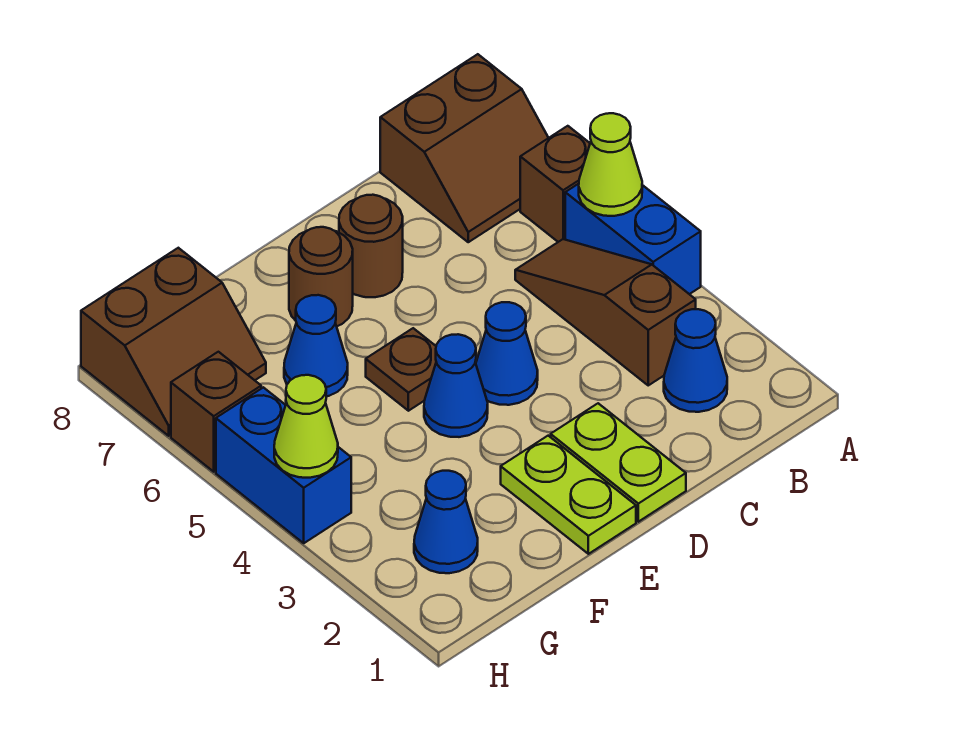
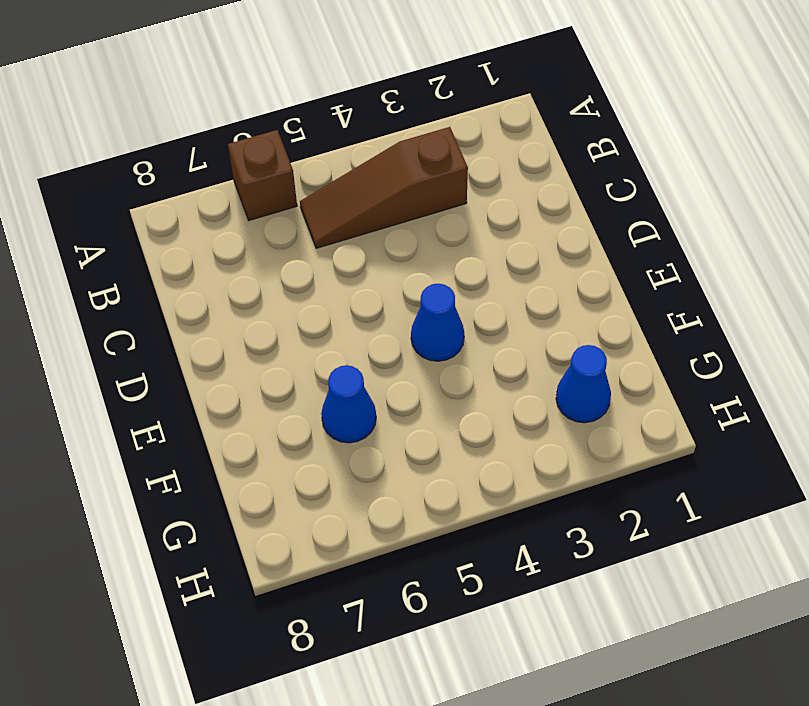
none -> blue brick A4:A5 level 1
none -> brown slope A7:B8 level 1 top 8
none -> blue cone B2 level 1

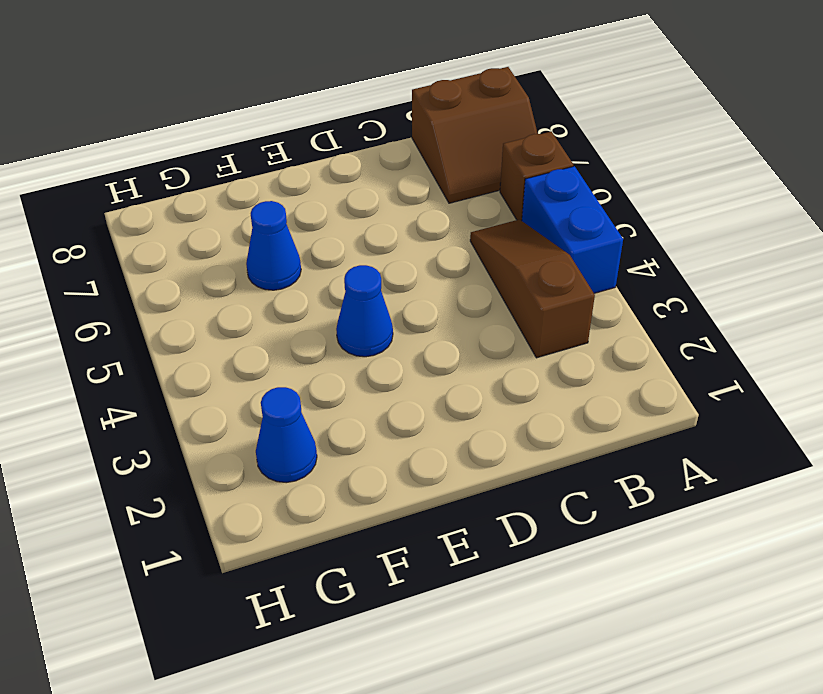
none -> blue cone B2 level 1
none -> lime plate D1:D2 level 1
none -> blue cone D4 level 1

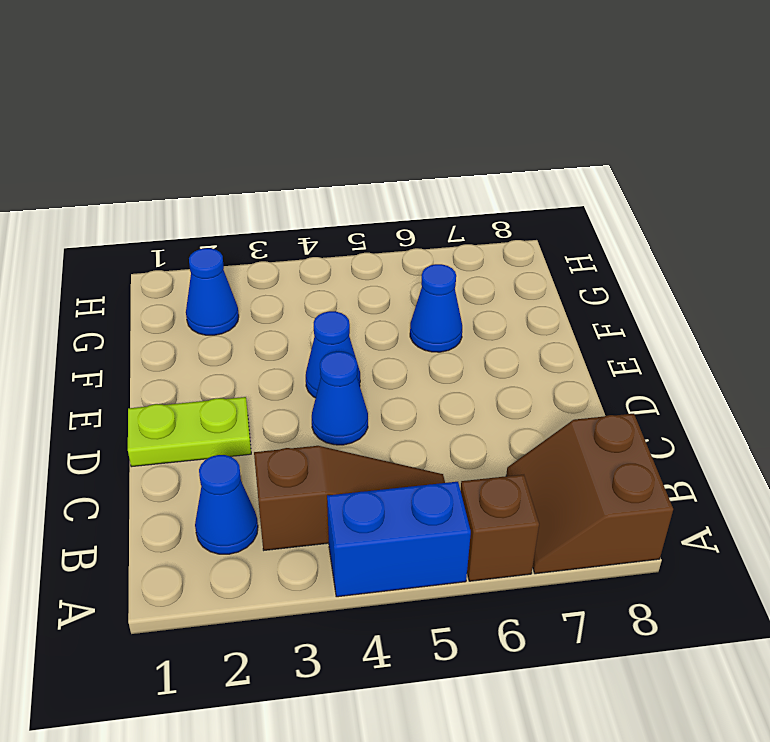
none -> brown round brick D7 level 1
none -> lime plate E1:E2 level 1
none -> brown plate E5 level 1

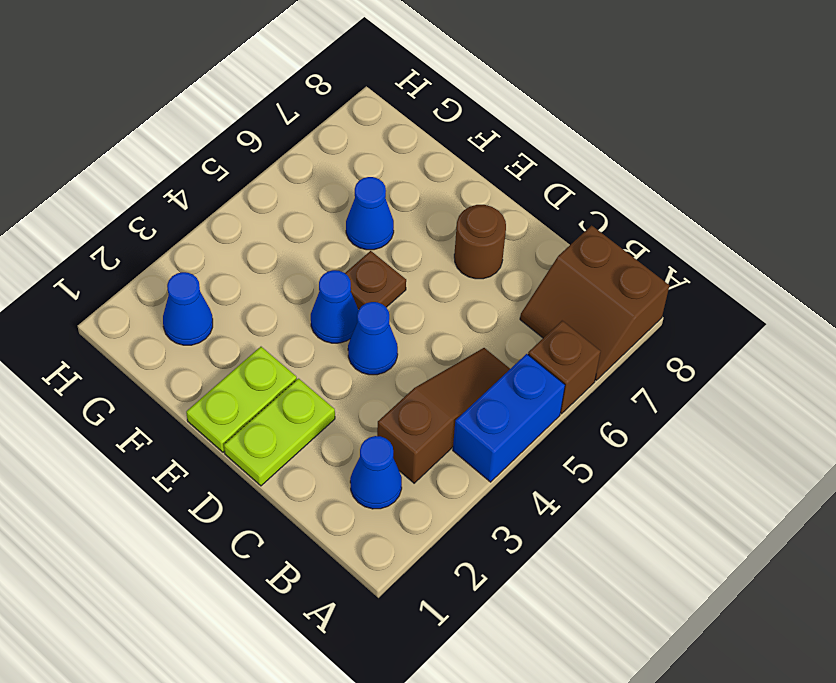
none -> brown round brick E7 level 1
none -> brown slope G7:H8 level 1 top 8
none -> blue brick H4:H5 level 1

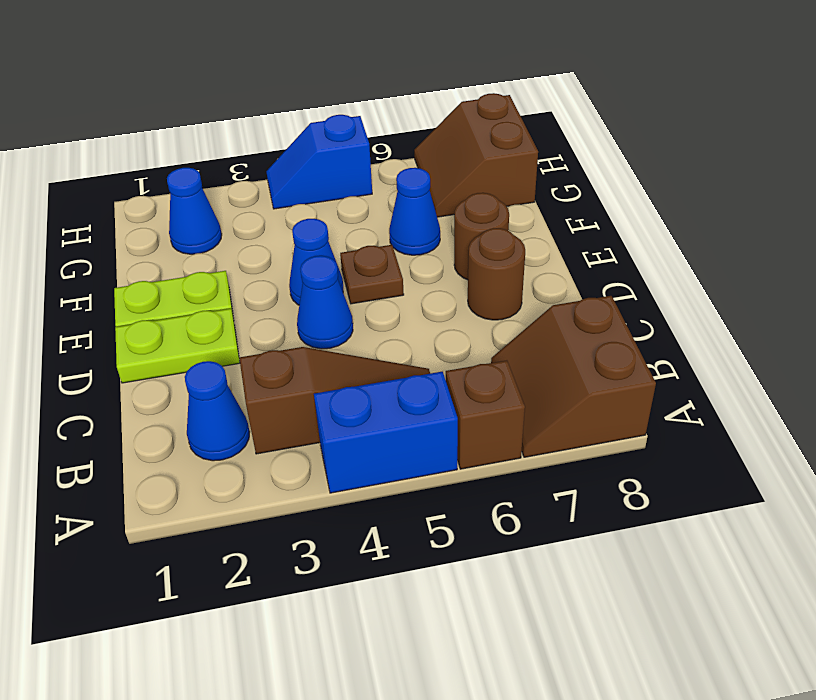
blue slope H4:H5 level 1 top 5 -> blue brick H4:H5 level 1
none -> brown brick H6 level 1
none -> lime cone A5 level 2
none -> lime cone H4 level 2

